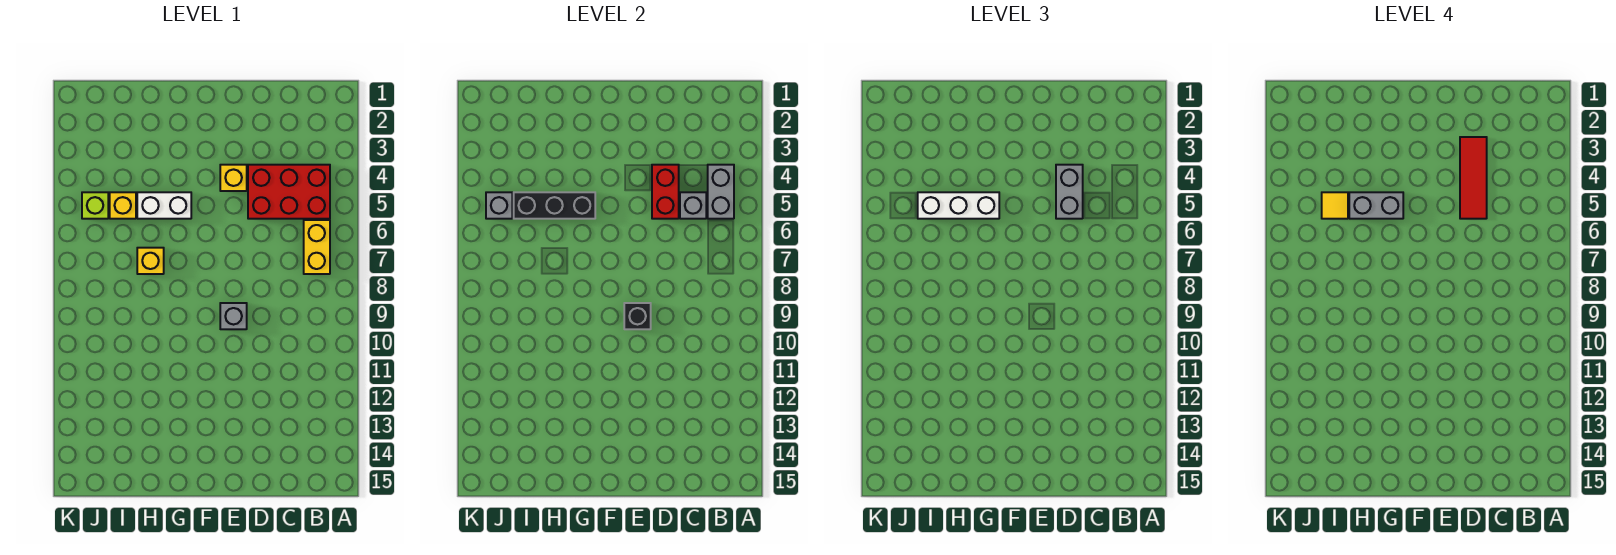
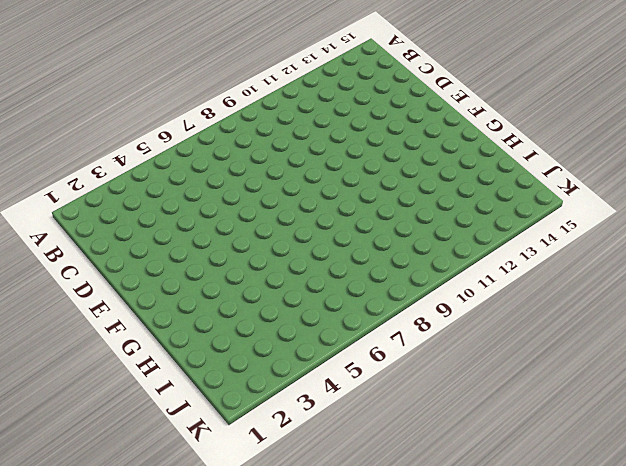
none -> red brick B4:D5 level 1
none -> yellow brick B6:B7 level 1
none -> yellow brick E4 level 1

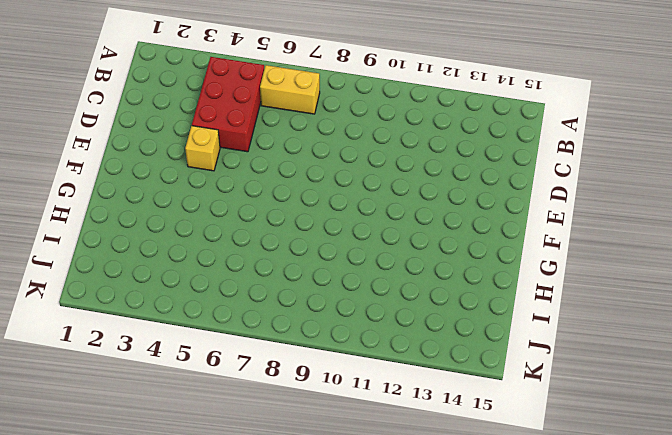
none -> grey brick E9 level 1
none -> white brick G5:H5 level 1
none -> yellow brick H7 level 1

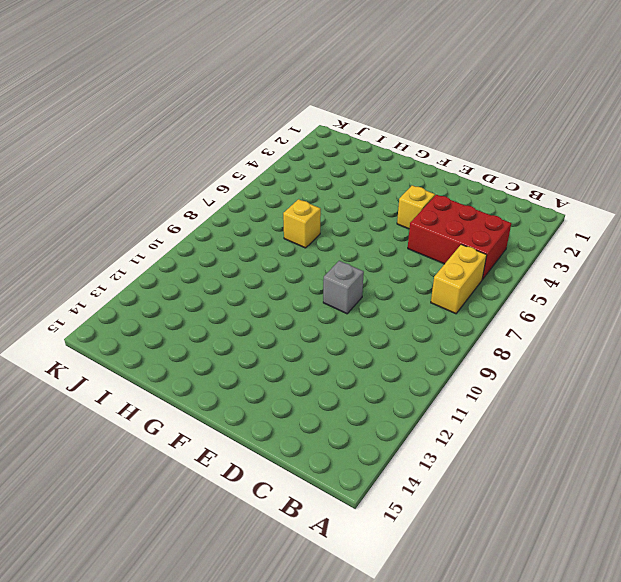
none -> white brick G5:H5 level 1
none -> yellow brick I5 level 1
none -> lime brick J5 level 1

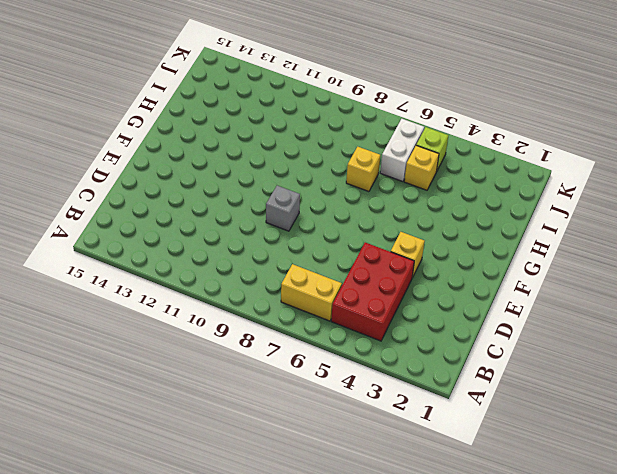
white brick I6:J6 level 1 -> white brick G5:H5 level 1
none -> grey brick B4:B5 level 2
none -> grey brick C5 level 2
none -> red brick D4:D5 level 2

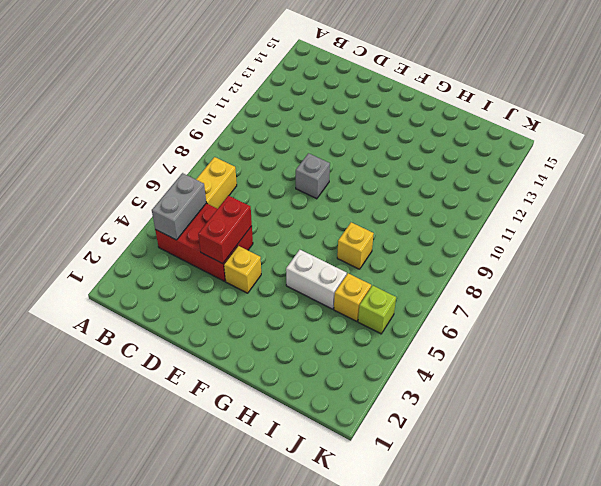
none -> grey brick C5 level 2
none -> black brick E9 level 2
none -> black brick G5:I5 level 2

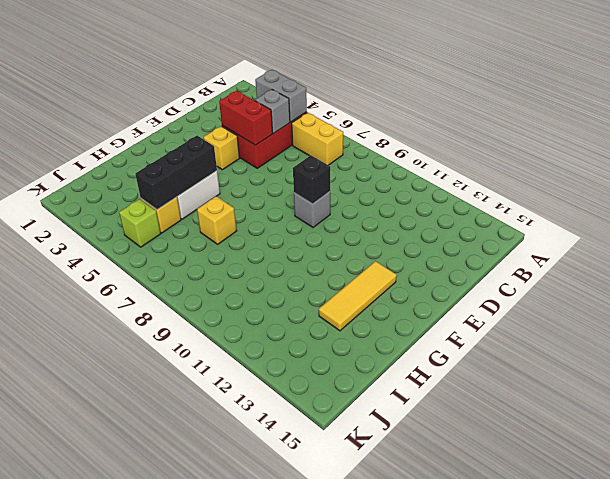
yellow tile F13:H13 level 1 -> none
none -> grey brick J5 level 2
none -> grey brick D4:D5 level 3
none -> white brick G5:I5 level 3

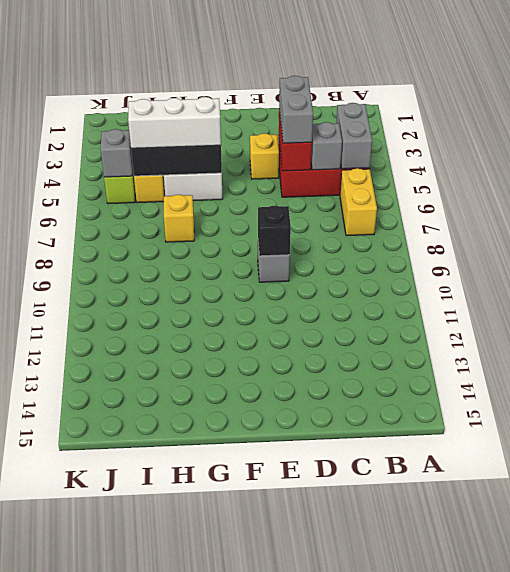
none -> red tile D3:D5 level 4
none -> grey brick G5:H5 level 4
none -> yellow tile I5 level 4

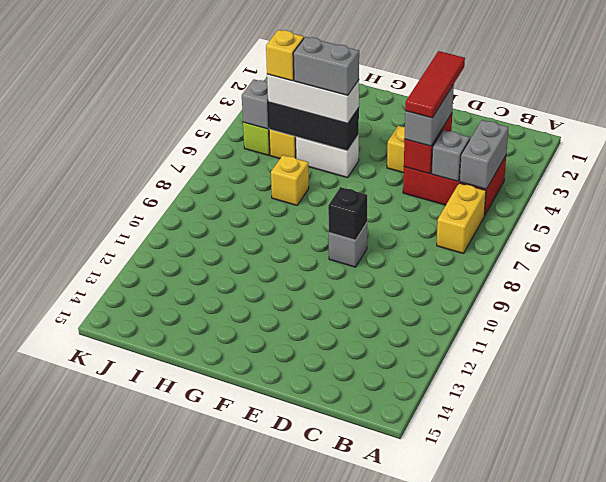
yellow brick I5 level 4 -> yellow tile I5 level 4

